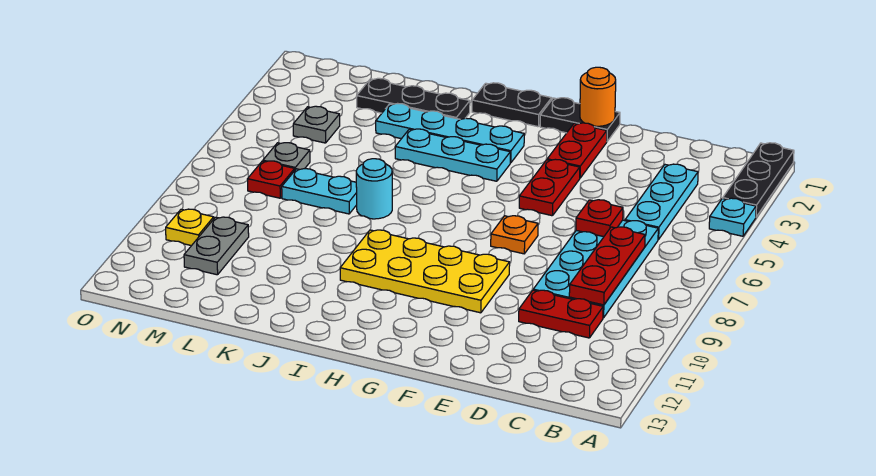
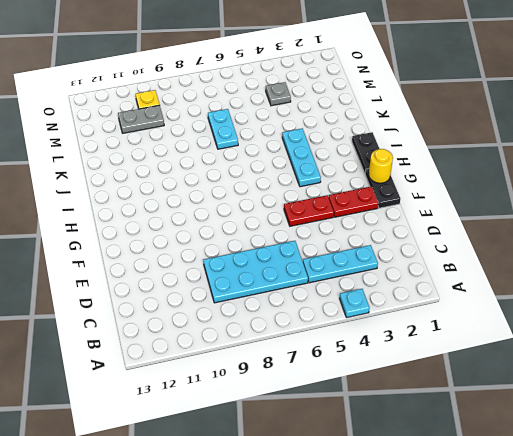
yellow round brick G1 level 2 -> none
none -> black plate A1:A3 level 1
none -> red plate C10:D10 level 1
none -> orange plate F7 level 1

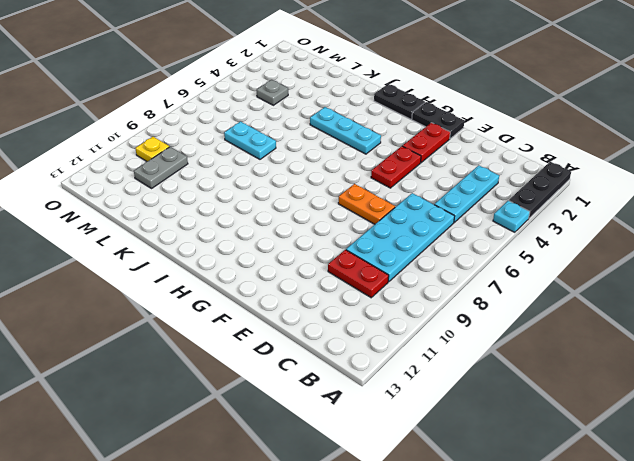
orange plate E7:F7 level 1 -> orange plate F7 level 1
none -> yellow plate F9:I10 level 1
none -> cyan plate H3:K3 level 1
none -> black plate J2:L2 level 1

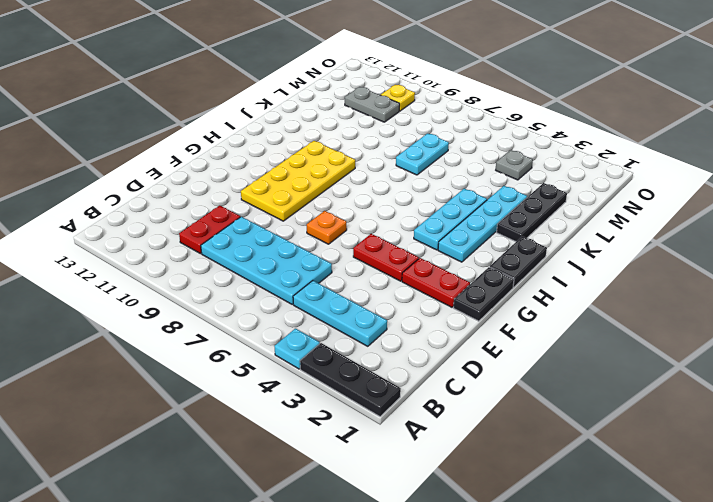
none -> cyan round brick J7 level 1
none -> grey plate M6 level 1
none -> red plate M7 level 1

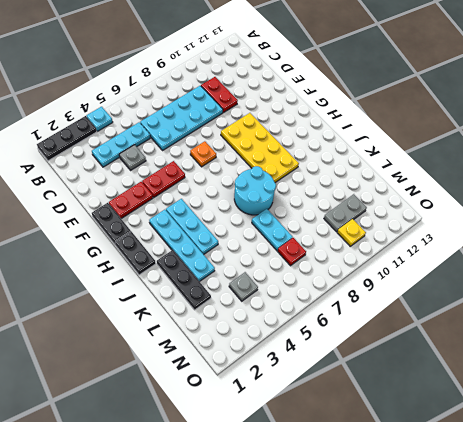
grey plate D4 level 1 -> grey plate M6 level 1
cyan round brick I7:J8 level 1 -> cyan round brick J7 level 1
none -> red plate C7:C9 level 2
none -> red plate D6 level 2
none -> orange round brick F1 level 2

